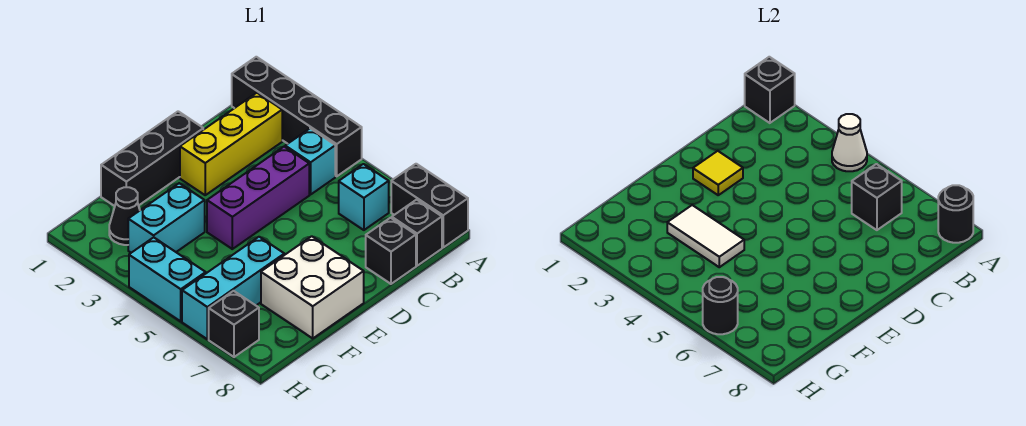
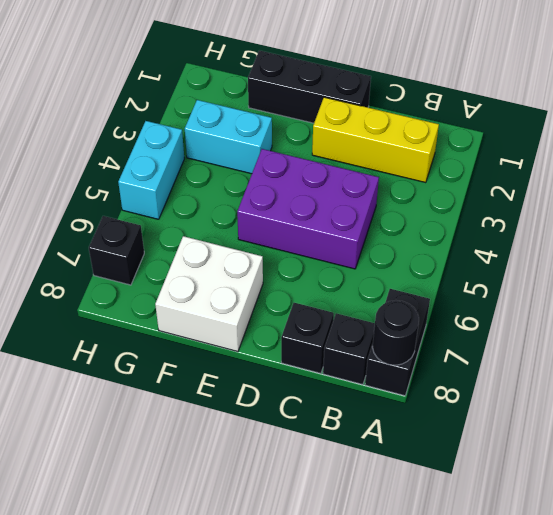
purple brick C4:E5 level 1 -> purple brick C4:E4 level 1
none -> black brick A1:A4 level 1
none -> cyan brick B4 level 1
none -> cyan brick B6 level 1

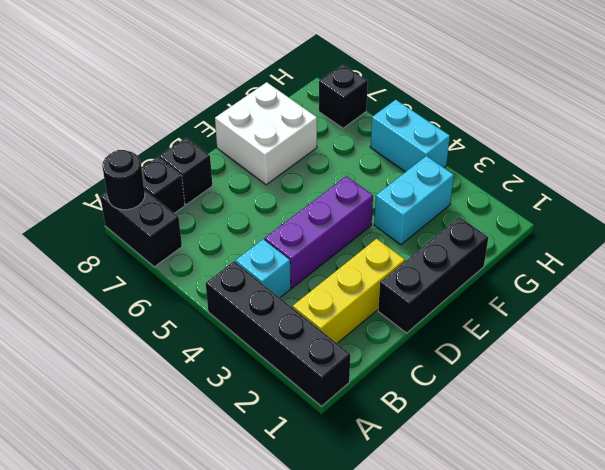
none -> cyan brick B6 level 1
none -> cyan brick F6:H6 level 1
none -> black cone G2 level 1

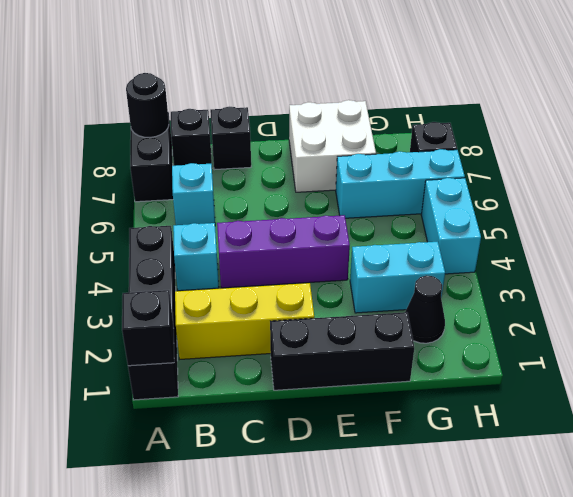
none -> white cone A4 level 2
none -> black brick B6 level 2
none -> yellow tile D2 level 2

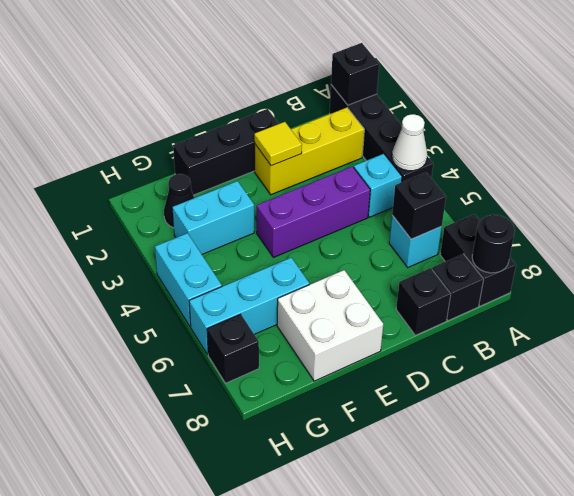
none -> white tile F3:F4 level 2
none -> black round brick H6 level 2

